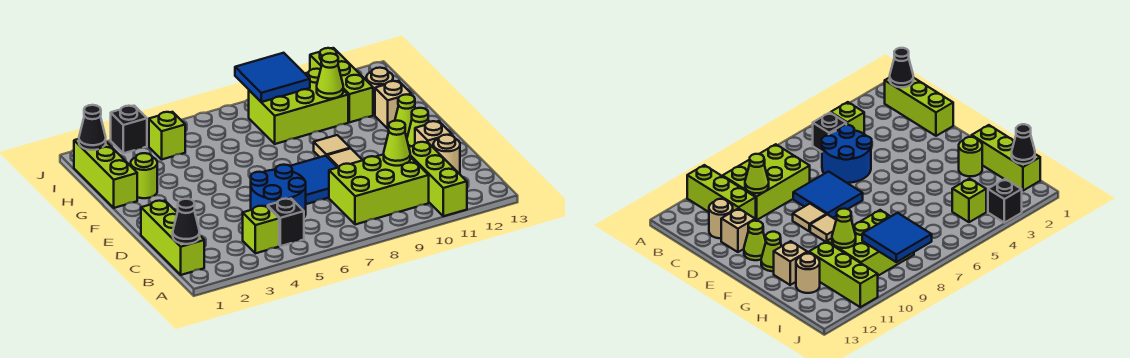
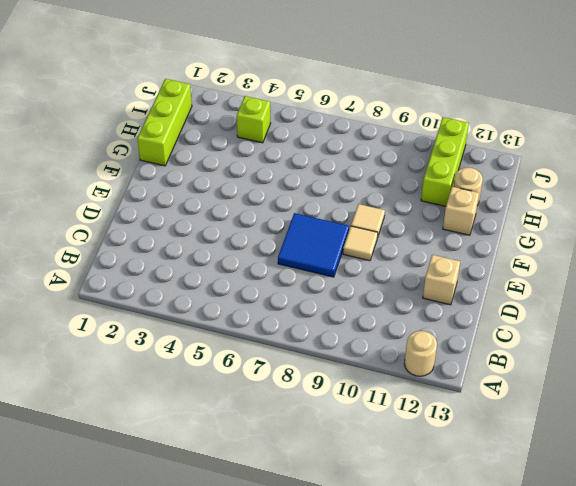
tan round brick A12 level 1 -> tan round brick C12 level 1
none -> lime brick A11:C11 level 1
none -> lime brick B1:D1 level 1
none -> lime brick B4 level 1

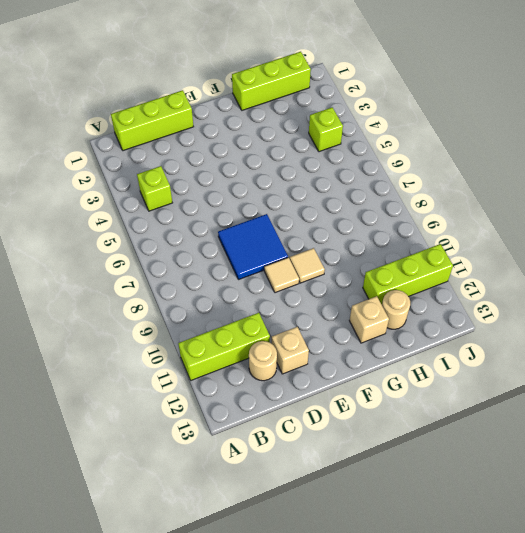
none -> black brick B5 level 1
none -> lime brick B8:C10 level 1
none -> blue round brick C5:D6 level 1

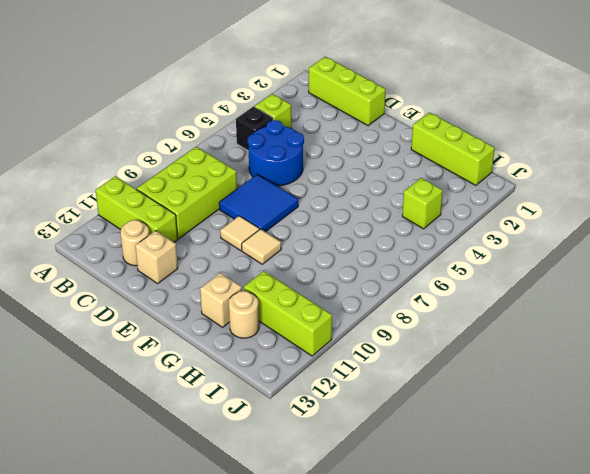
none -> lime cone E12 level 1
none -> lime cone F12 level 1
none -> lime round brick G2 level 1

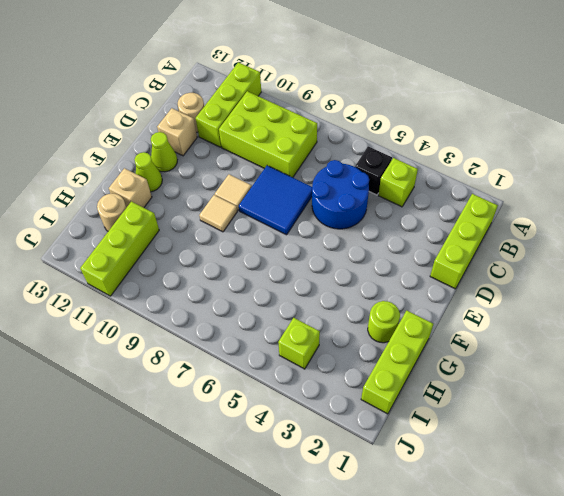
none -> lime brick H8:I10 level 1
none -> black brick J3 level 1
none -> black cone B1 level 2

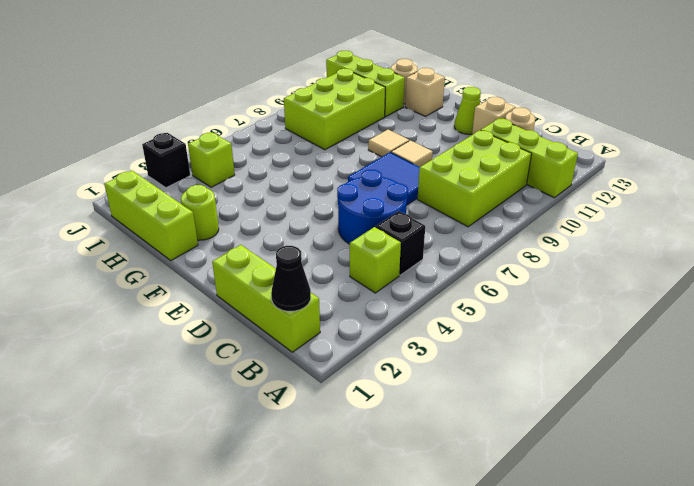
none -> lime cone F12 level 1
none -> lime cone C10 level 2
none -> lime cone H10 level 2

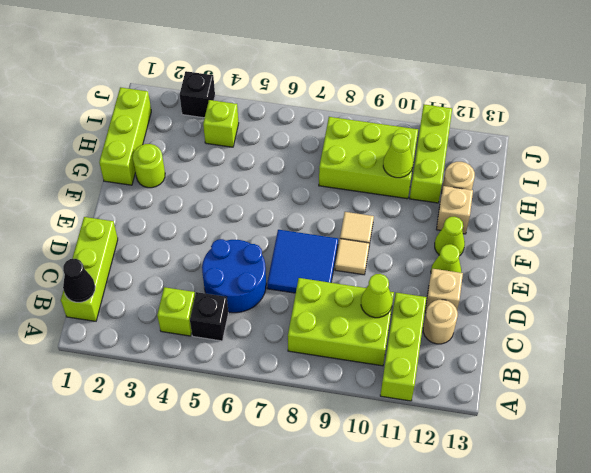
none -> black cone I1 level 2
none -> blue tile I8:J9 level 2

